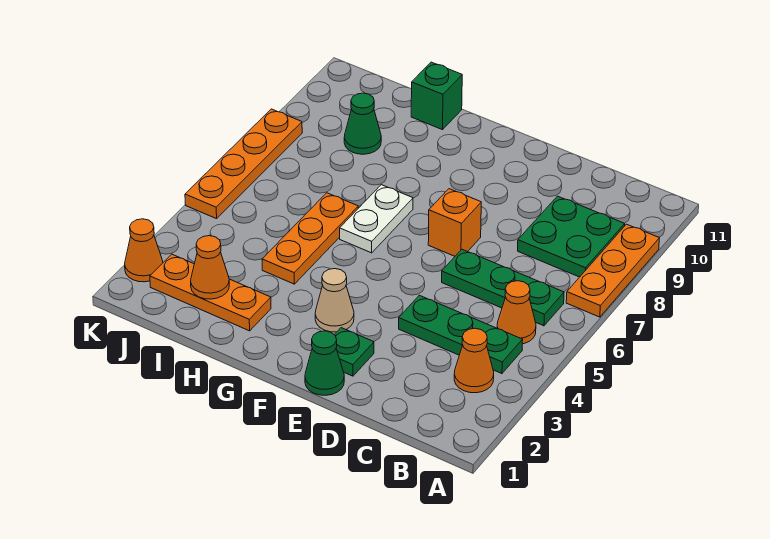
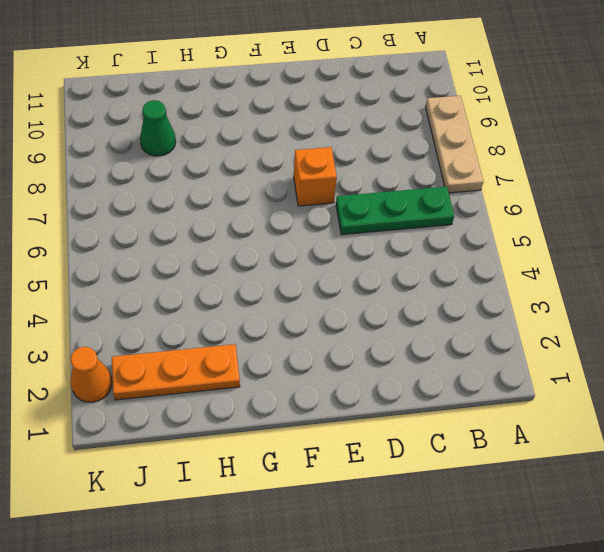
tan plate A7:A9 level 1 -> orange plate A7:A9 level 1
none -> orange cone B3 level 1
none -> green plate B4:D4 level 1
none -> orange cone B5 level 1

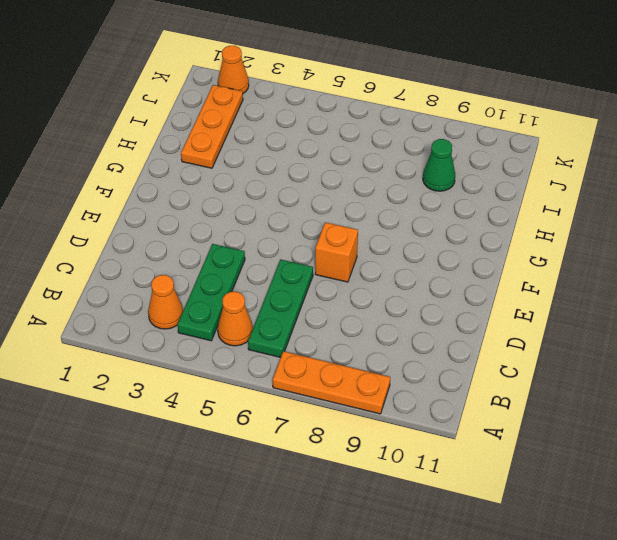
none -> green plate B8:C9 level 1
none -> green cone E1 level 1
none -> green plate E2 level 1

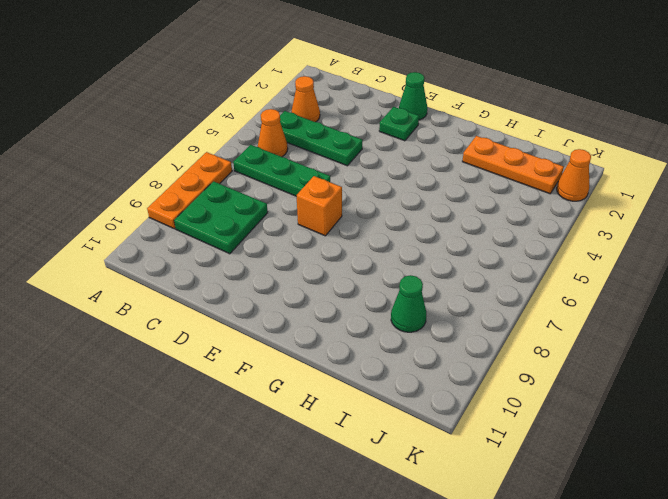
none -> tan cone F3 level 1
none -> white plate G6:G7 level 1
none -> orange plate H4:H6 level 1

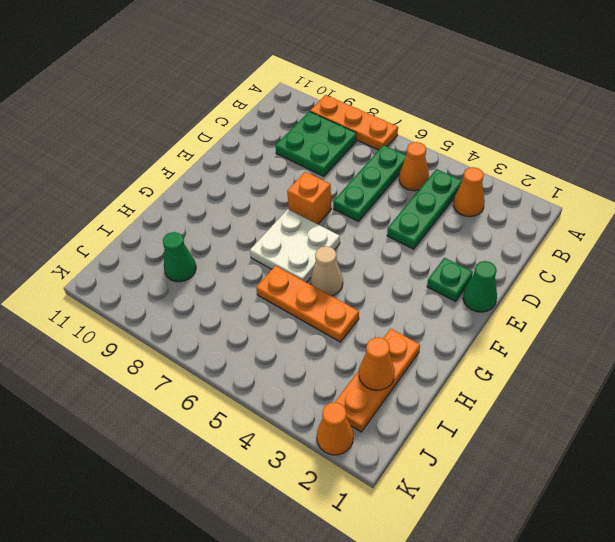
white plate F6:G7 level 1 -> white plate G6:G7 level 1
tan cone G5 level 1 -> tan cone F3 level 1
none -> green brick H11 level 1
none -> orange plate K5:K8 level 1

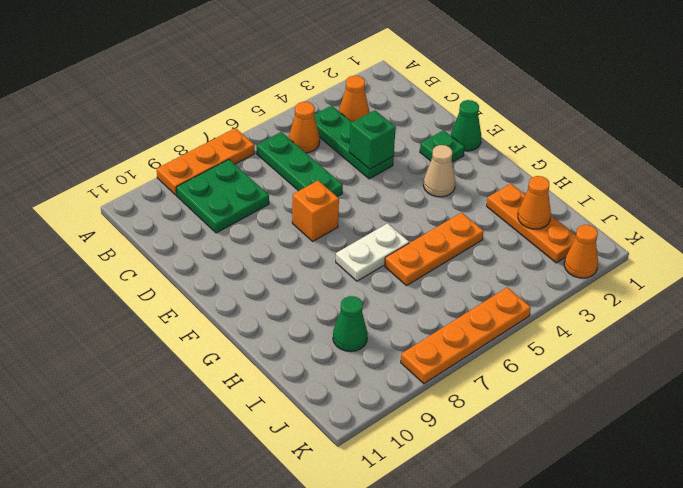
green brick D4 level 2 -> green brick H11 level 1

